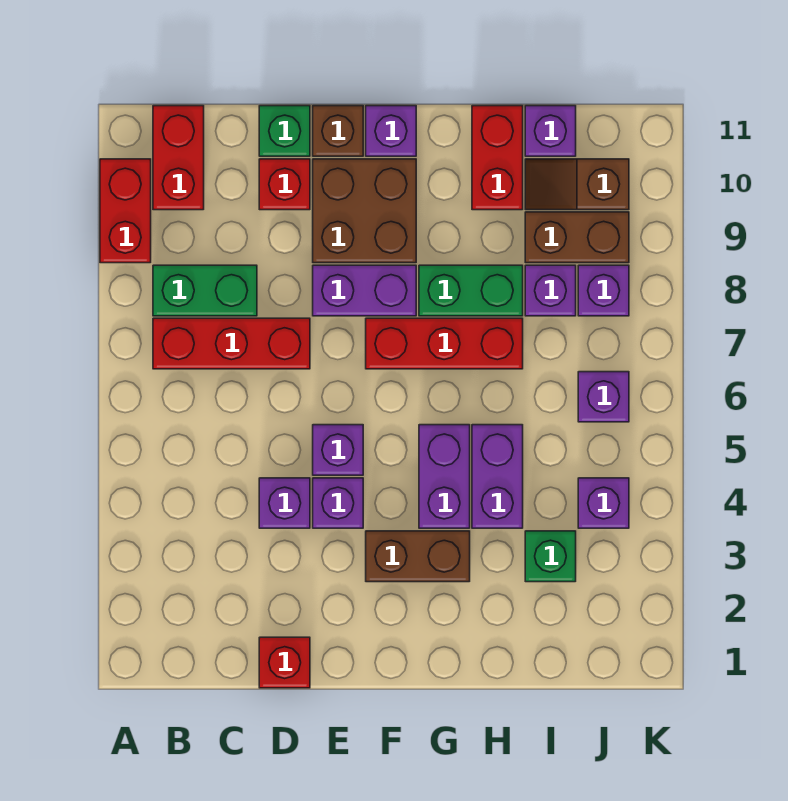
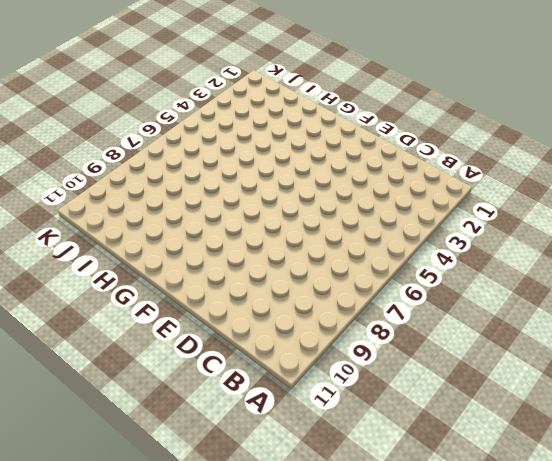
none -> red brick A9:A10 level 1
none -> red brick B7:D7 level 1
none -> green brick B8:C8 level 1

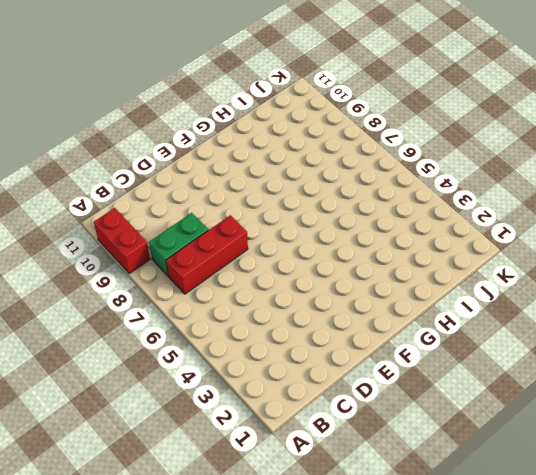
none -> red brick B10:B11 level 1
none -> red brick D1 level 1
none -> purple brick D4 level 1

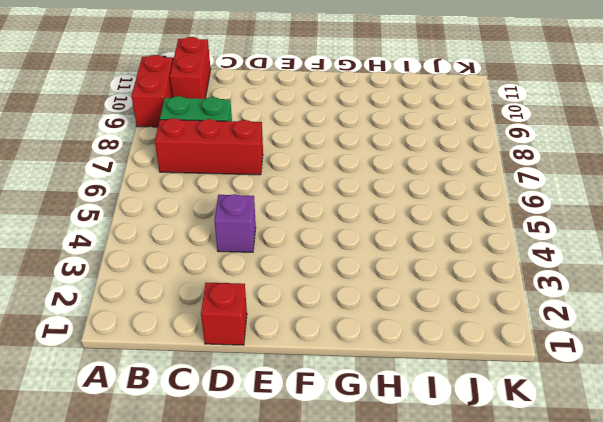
none -> red brick D10 level 1
none -> green brick D11 level 1
none -> purple brick E4 level 1

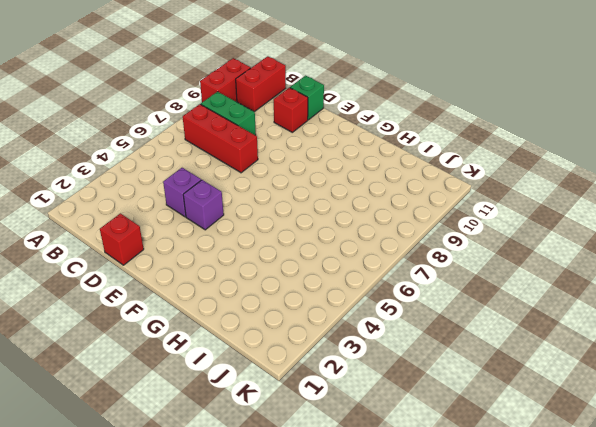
none -> purple brick E5 level 1
none -> purple brick E8:F8 level 1
none -> brown brick E9:F10 level 1

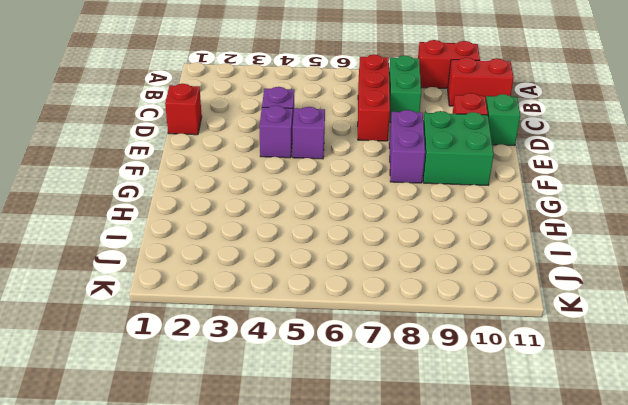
green brick E9:F10 level 1 -> brown brick E9:F10 level 1
none -> brown brick E11 level 1
none -> brown brick F3:G3 level 1
none -> red brick F7:H7 level 1

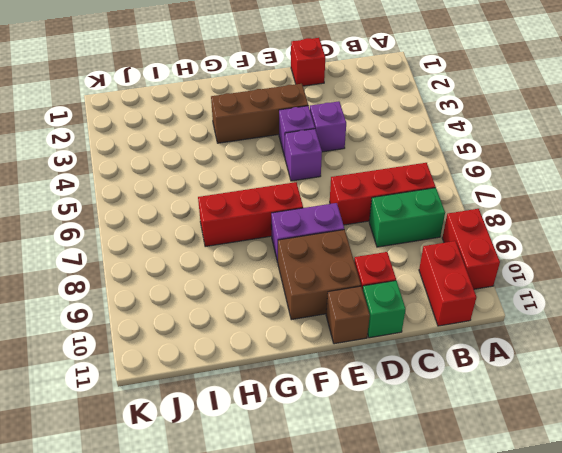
brown brick E3:G3 level 1 -> brown brick F3:G3 level 1
none -> purple brick F11 level 1
none -> purple brick G4:G5 level 1
none -> green brick G8:H8 level 1

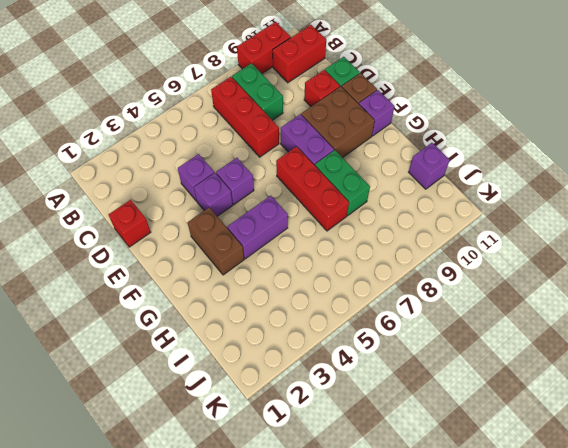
none -> purple brick H4:H5 level 1
none -> red brick H10:H11 level 1
none -> green brick I3 level 1

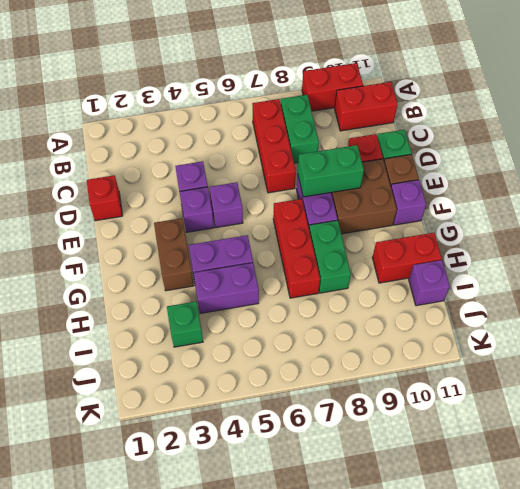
green brick E8:E9 level 2 -> none
none -> purple brick I8 level 1
none -> brown brick I9:J9 level 1
none -> brown slope I10:J10 level 1 top J

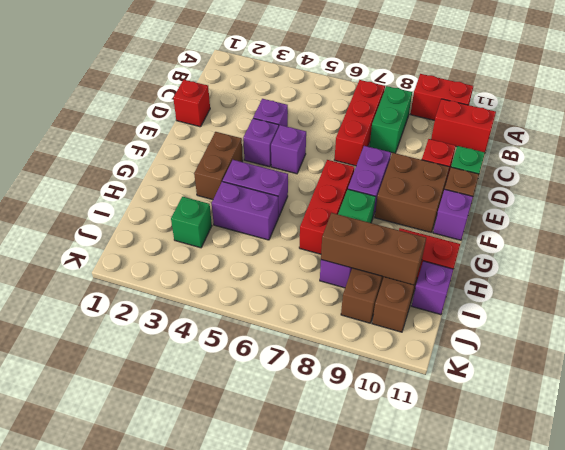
brown brick I8:I10 level 2 -> none
none -> purple brick J4 level 1
none -> purple brick J6 level 1
none -> purple brick J8 level 1

